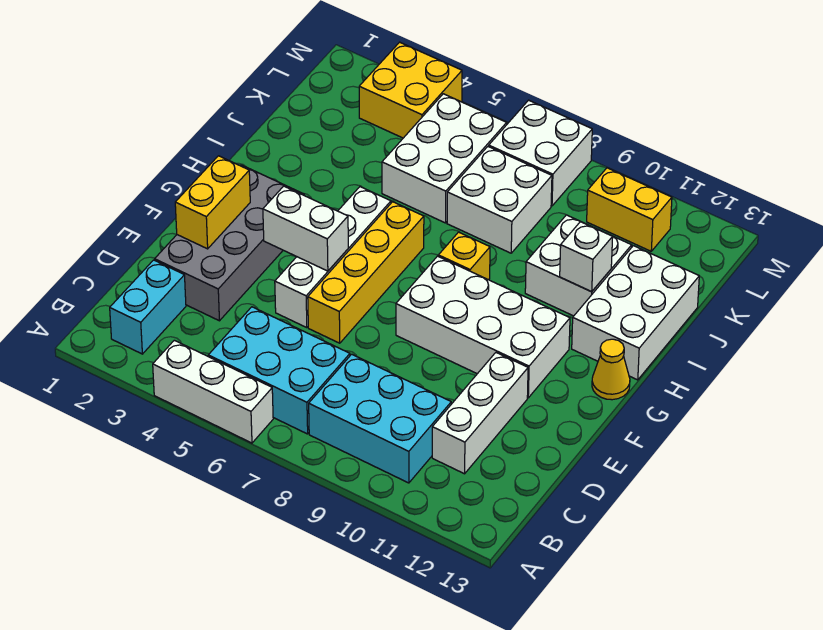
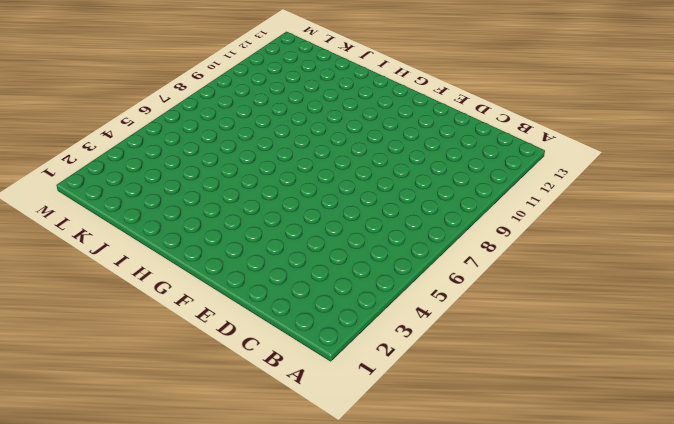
none -> white brick A4:A6 level 1
none -> cyan brick B2:C2 level 1
none -> cyan brick B5:C7 level 1

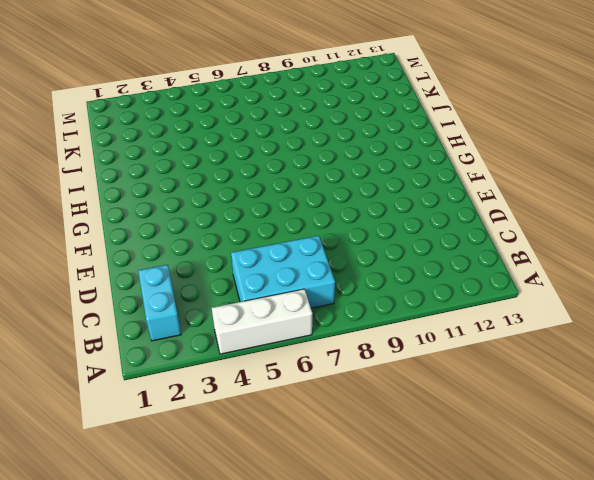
none -> cyan brick B8:C10 level 1
none -> white brick C11:E11 level 1
none -> grey brick D2:G3 level 1

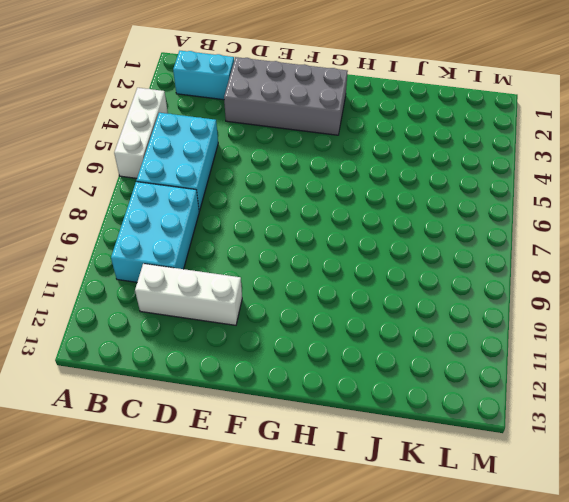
none -> white brick E5:H5 level 1
none -> yellow brick E6:H6 level 1
none -> white brick F8:G11 level 1

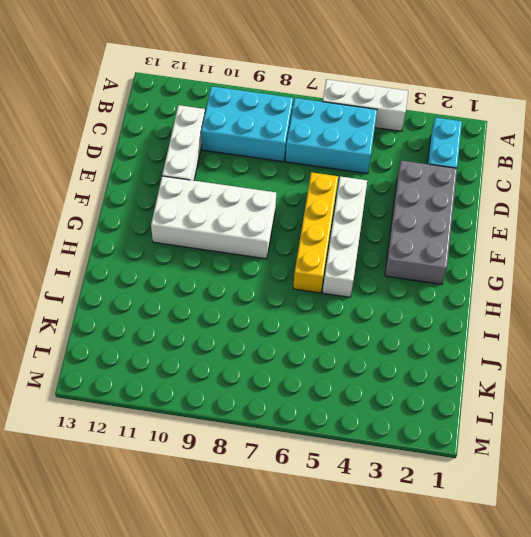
none -> yellow cone G13 level 1
none -> yellow brick H8 level 1
none -> white brick H12:J13 level 1

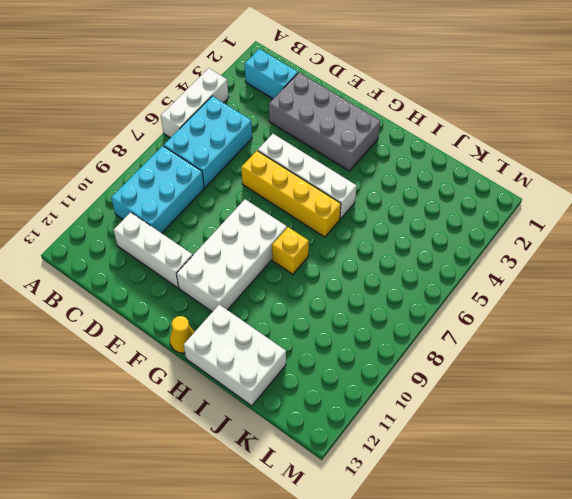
none -> white brick I10:J11 level 1
none -> white brick J5:L6 level 1
none -> white brick J7:K8 level 1

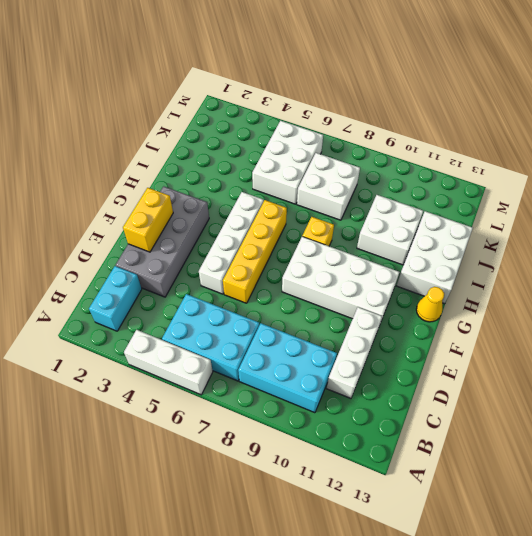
none -> yellow brick L3:M4 level 1
none -> white brick L7:M8 level 1
none -> yellow brick L10:L11 level 1

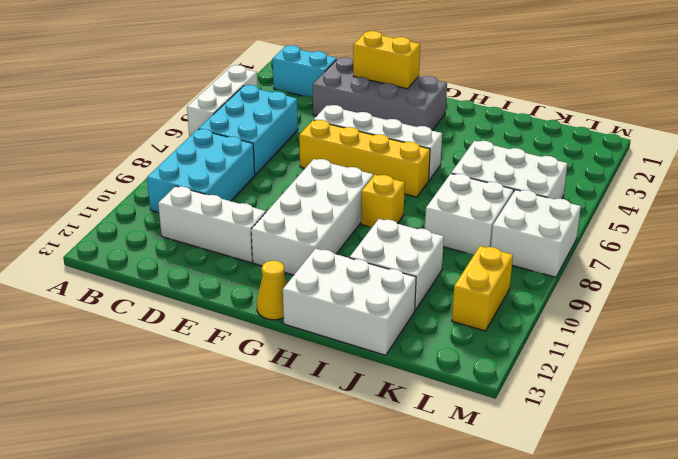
none -> yellow brick L3:M4 level 1
none -> white brick F4:F5 level 2
none -> white brick I11 level 2

